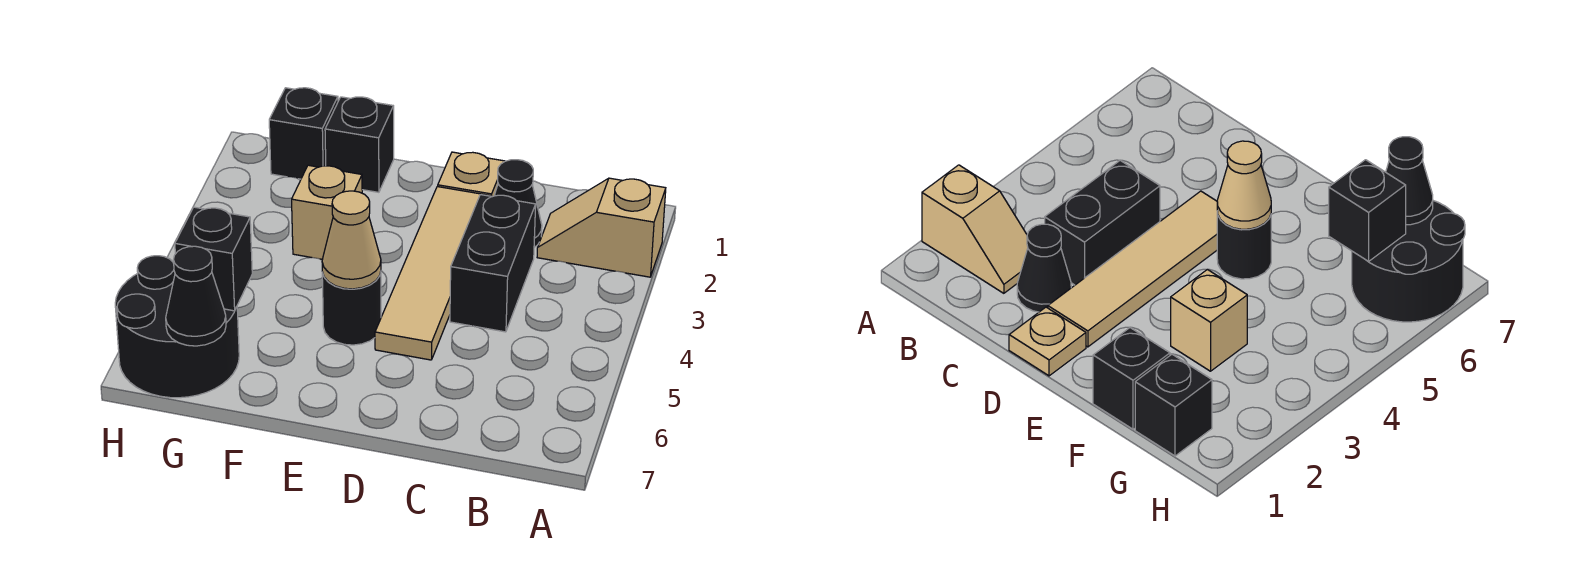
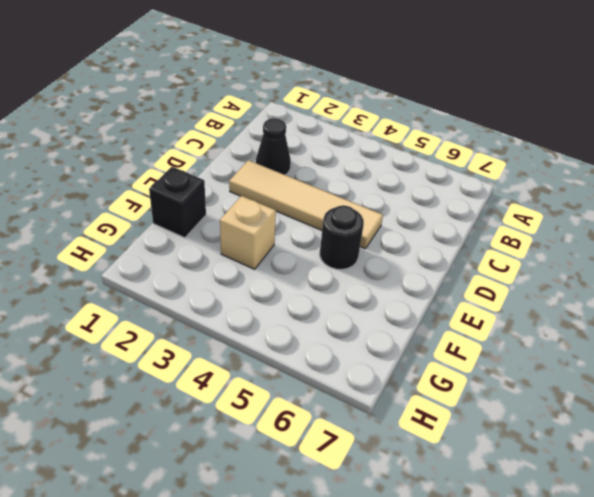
none -> tan slope A2:B2 level 1 top A
none -> black brick C3:C4 level 1
none -> tan plate D1 level 1

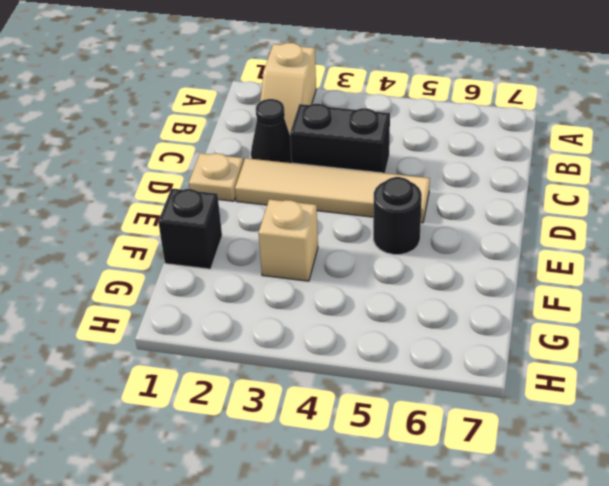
none -> black brick G1 level 1
none -> black round brick G6:H7 level 1
none -> tan cone E5 level 2

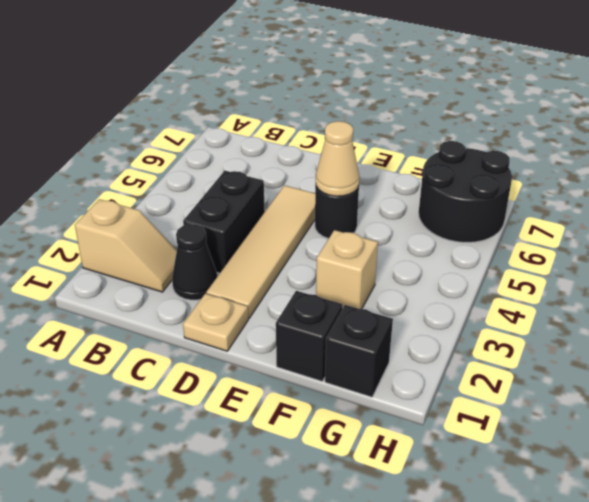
none -> black brick G6 level 2
none -> black cone G7 level 2

